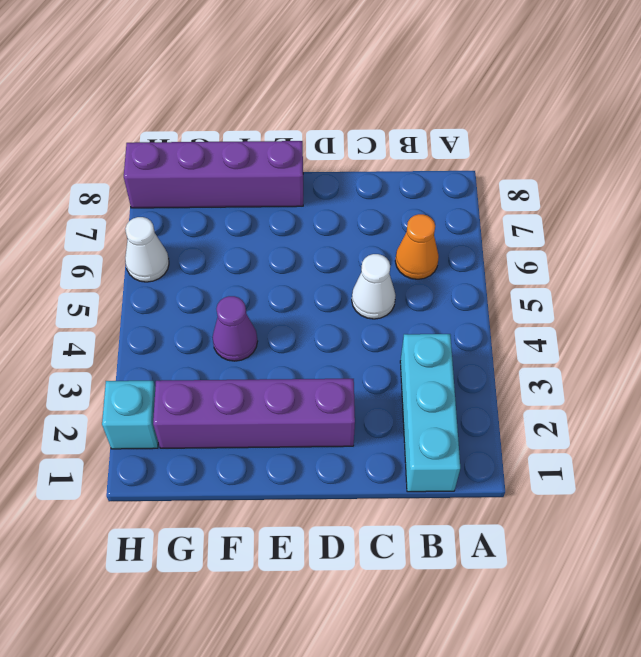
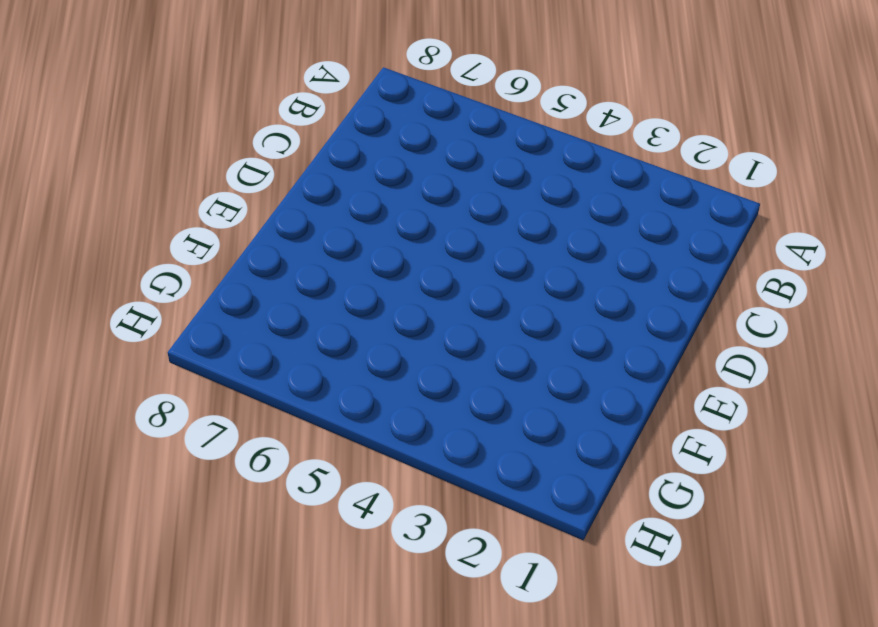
none -> cyan brick B1:B3 level 1
none -> orange cone B6 level 1

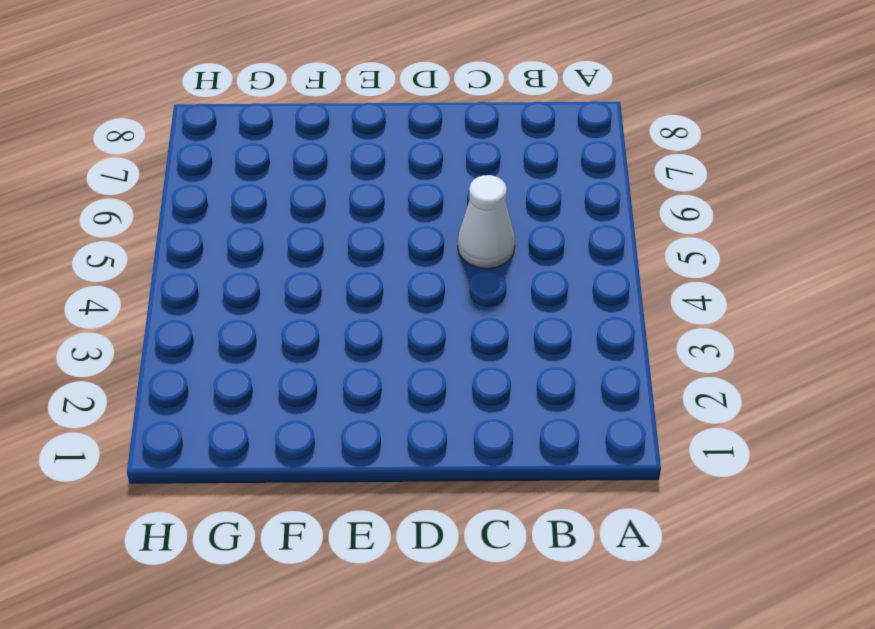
none -> cyan brick B1:B3 level 1
none -> orange cone B6 level 1

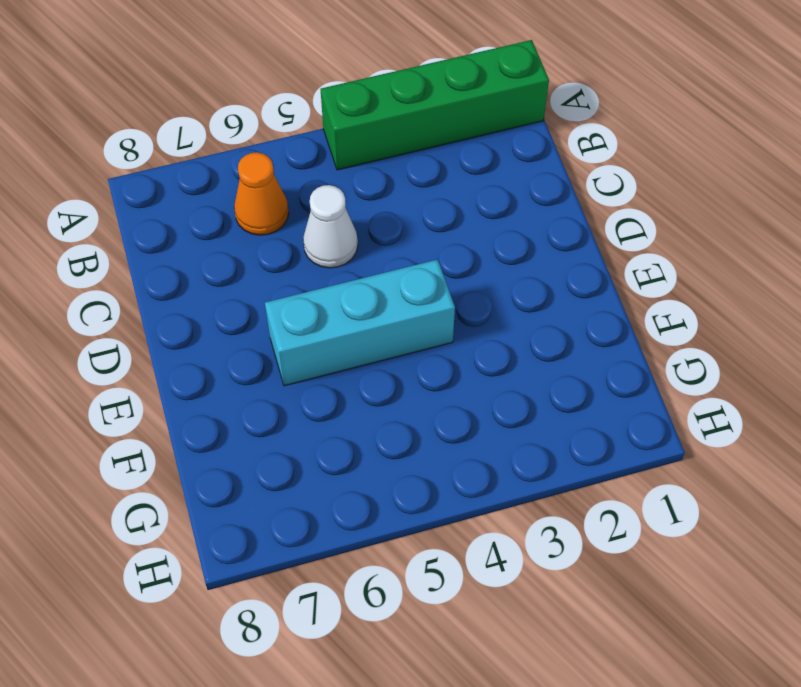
green brick A1:A4 level 1 -> none
cyan brick E4:E6 level 1 -> cyan brick B1:B3 level 1
none -> purple brick D2:G2 level 1
none -> purple brick E8:H8 level 1

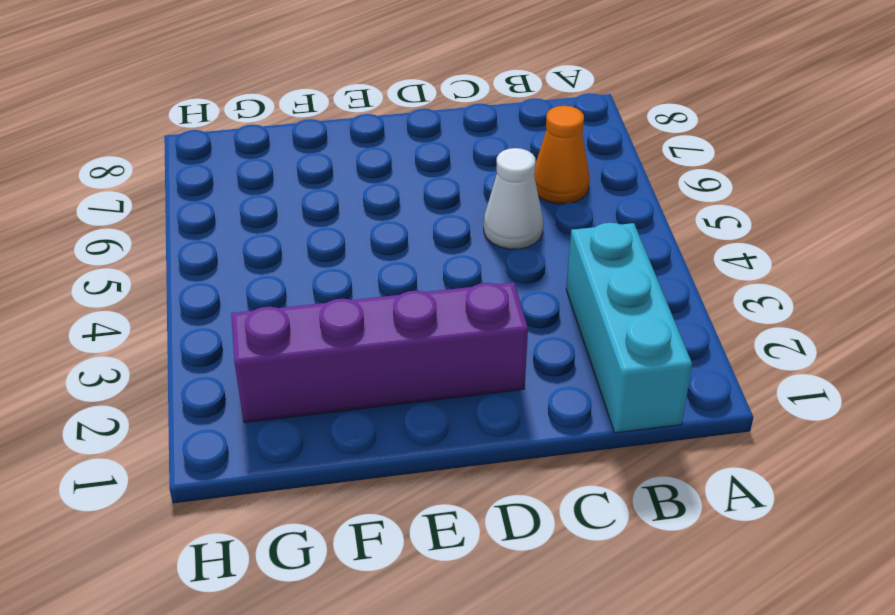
none -> purple brick E8:H8 level 1
none -> purple cone F4 level 1

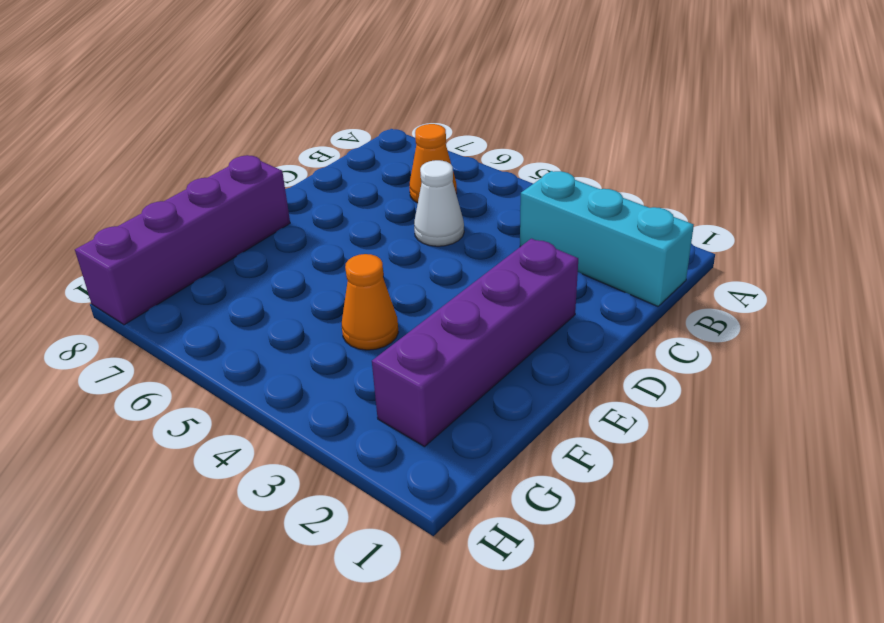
orange cone F4 level 1 -> purple cone F4 level 1
none -> cyan brick H2 level 1
none -> white cone H6 level 1

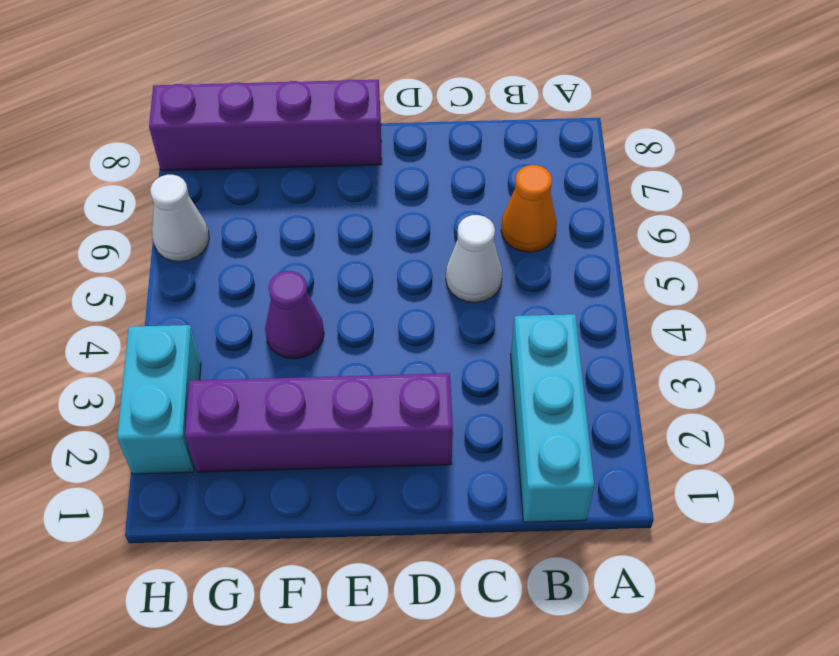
cyan brick H2:H3 level 1 -> cyan brick H2 level 1

